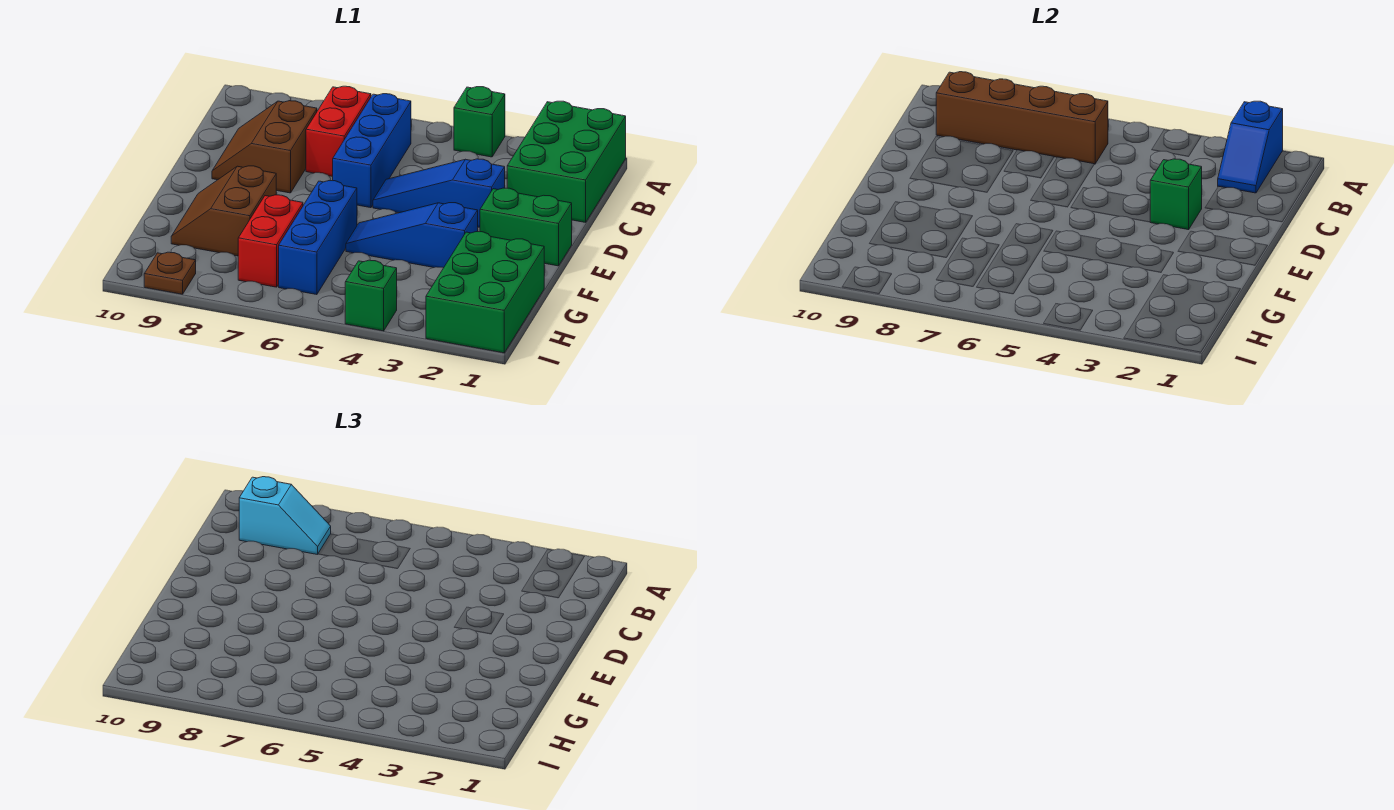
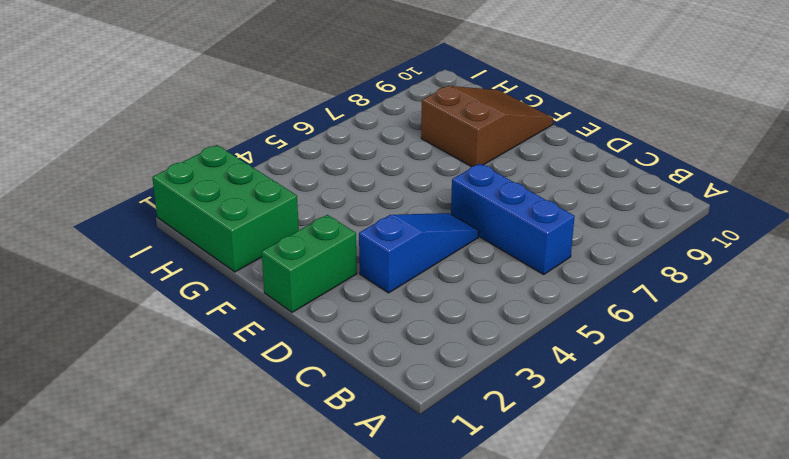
brown slope F8:G10 level 1 top 8 -> brown slope F8:G9 level 1 top 8
none -> green brick A1:C2 level 1
none -> green brick A4 level 1
none -> red brick B7:C7 level 1

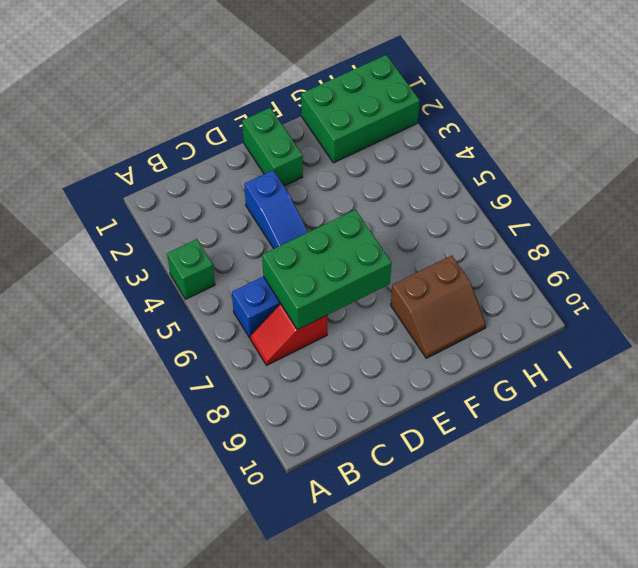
red slope B7:C7 level 1 top C -> red brick B7:C7 level 1
green brick C6:E7 level 2 -> green brick A1:C2 level 1
none -> brown slope C8:D9 level 1 top 8
none -> blue slope F3:F5 level 1 top 3
none -> blue brick F6:H6 level 1

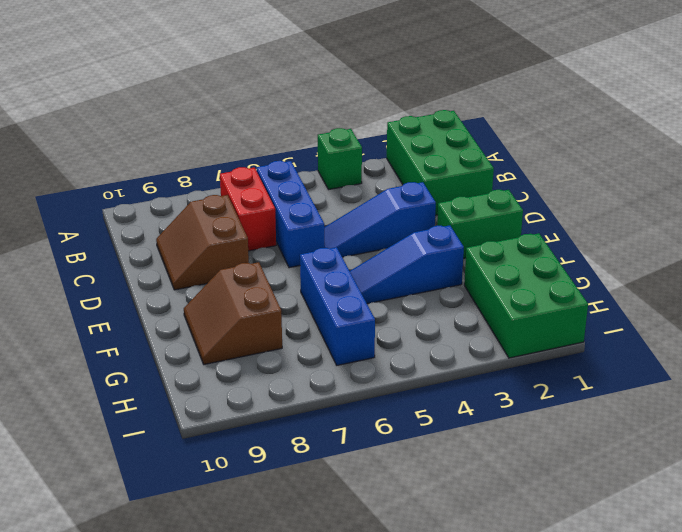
none -> red brick G7:H7 level 1
none -> green brick I4 level 1
none -> brown plate I9 level 1

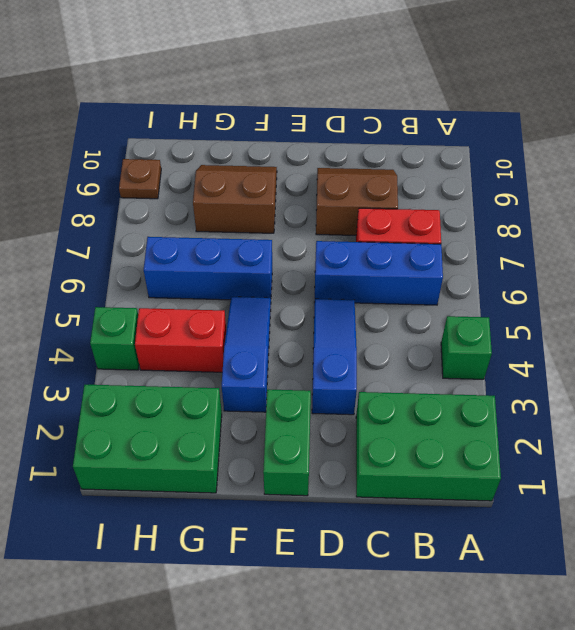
red brick G4:H4 level 1 -> red brick G7:H7 level 1
none -> blue slope A2:B2 level 2 top A
none -> brown brick B6:B9 level 2
none -> green brick D3 level 2

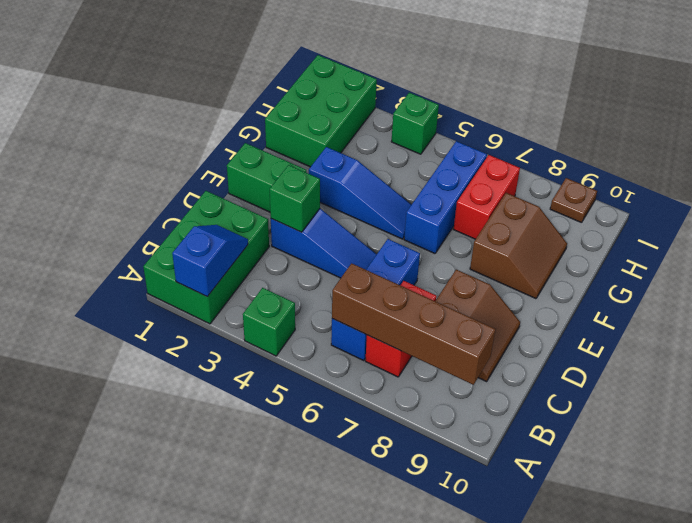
none -> cyan slope B8:B9 level 3 top 9

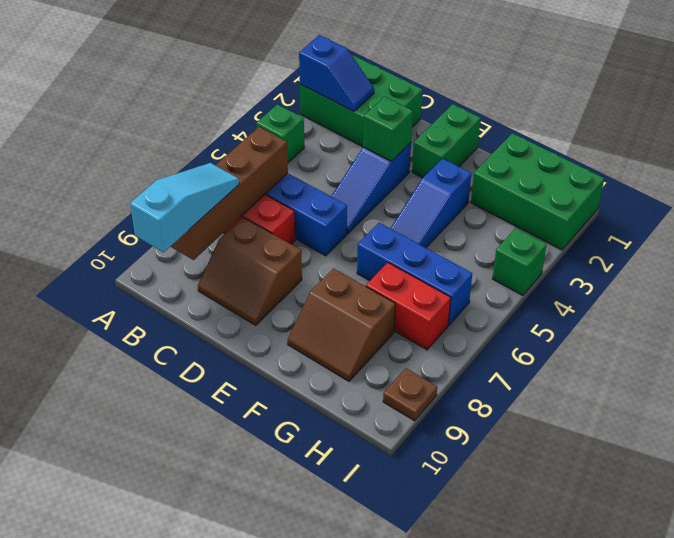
cyan slope B8:B10 level 3 top 10 -> cyan slope B8:B9 level 3 top 9

